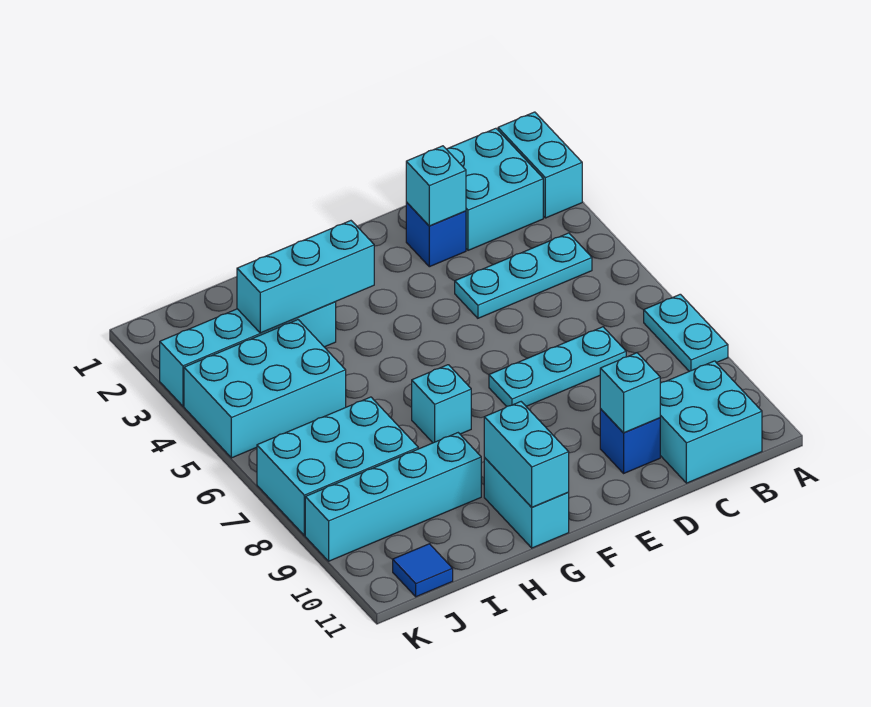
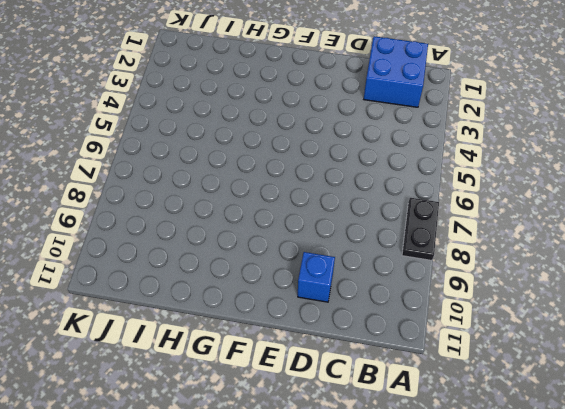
black plate A7:A8 level 1 -> cyan plate A7:A8 level 1
blue brick B1:C2 level 1 -> cyan brick B1:C2 level 1
none -> cyan brick A1:A2 level 1
none -> cyan plate B4:D4 level 1
none -> cyan brick B10:C11 level 1

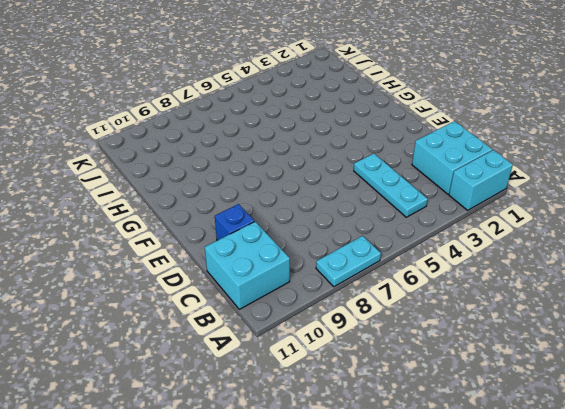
none -> cyan plate C7:E7 level 1
none -> blue brick D2 level 1
none -> cyan brick G7 level 1

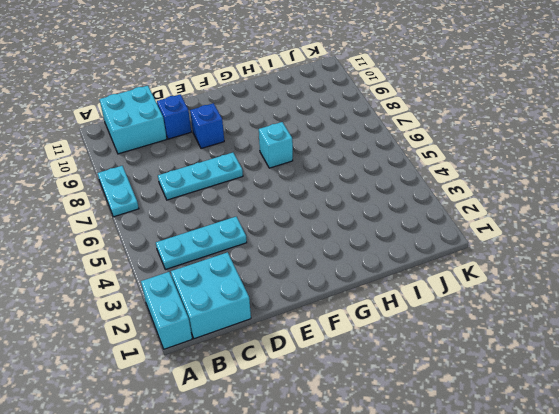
blue brick E9 level 1 -> blue brick D2 level 1
none -> cyan brick G10:G11 level 1
none -> cyan brick H3:K3 level 1
none -> cyan brick H9:K9 level 1

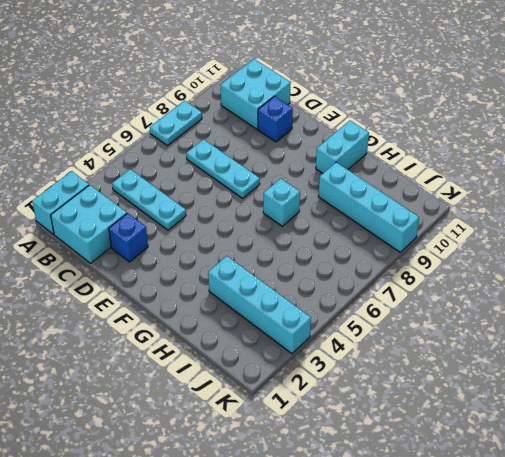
none -> cyan brick I4:K5 level 1
none -> cyan brick I7:K8 level 1
none -> blue tile J11 level 1

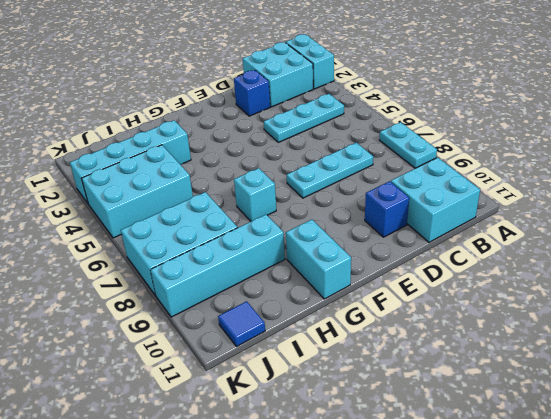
none -> cyan brick D2 level 2
none -> cyan brick D10 level 2
none -> cyan brick G3:I3 level 2

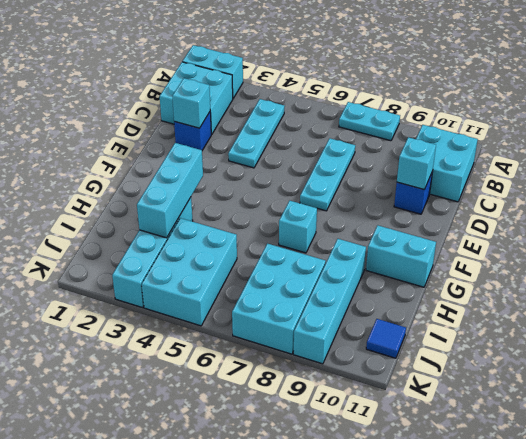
none -> cyan brick G10:G11 level 2

